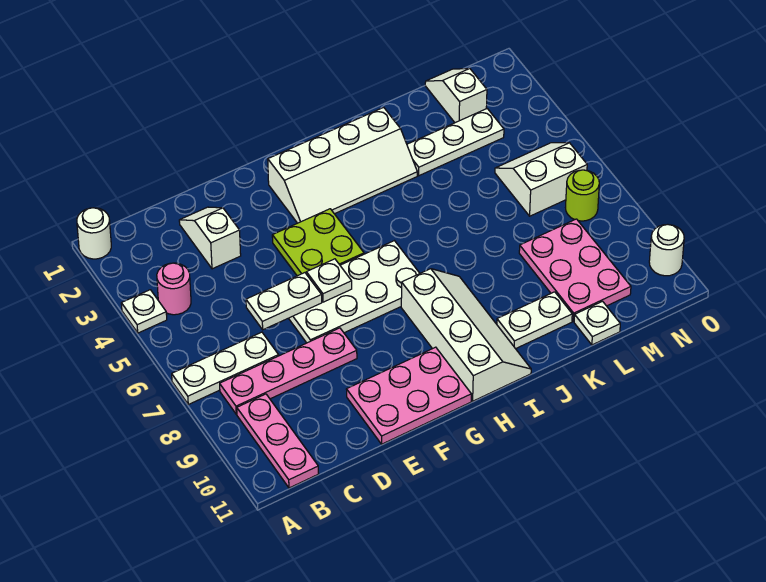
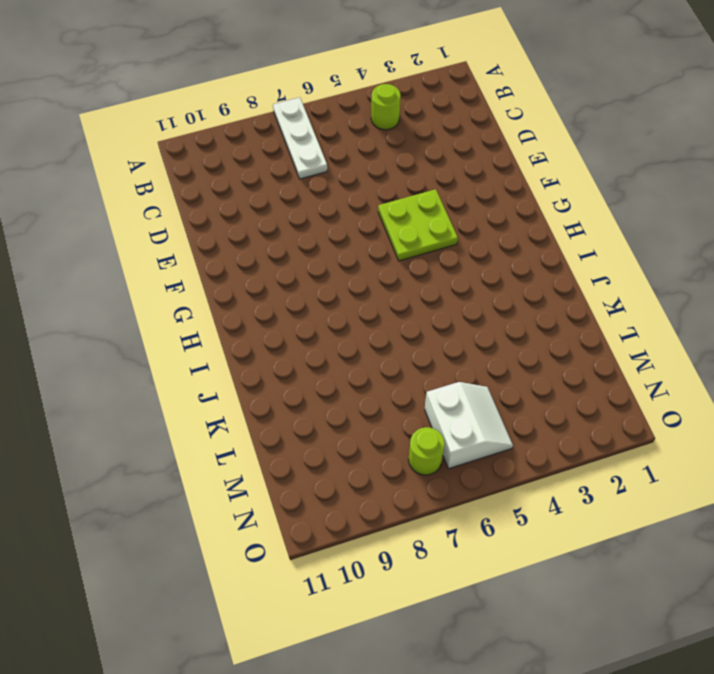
lime round brick B4 level 1 -> pink round brick B4 level 1
none -> white round brick A1 level 1
none -> white plate A4 level 1
none -> pink plate B8:E8 level 1

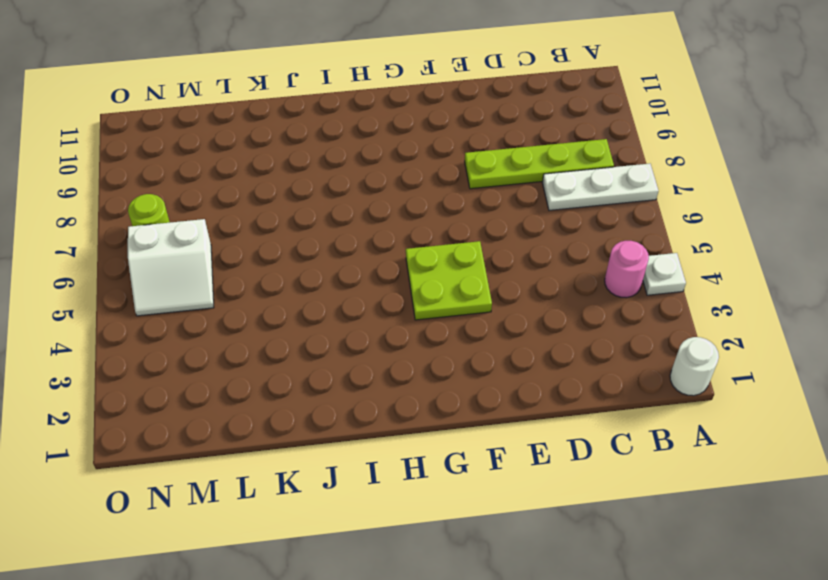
lime plate B8:E8 level 1 -> pink plate B8:E8 level 1
none -> pink plate B9:B11 level 1
none -> white slope D2:D3 level 1 top 3
none -> white plate E6:H7 level 1

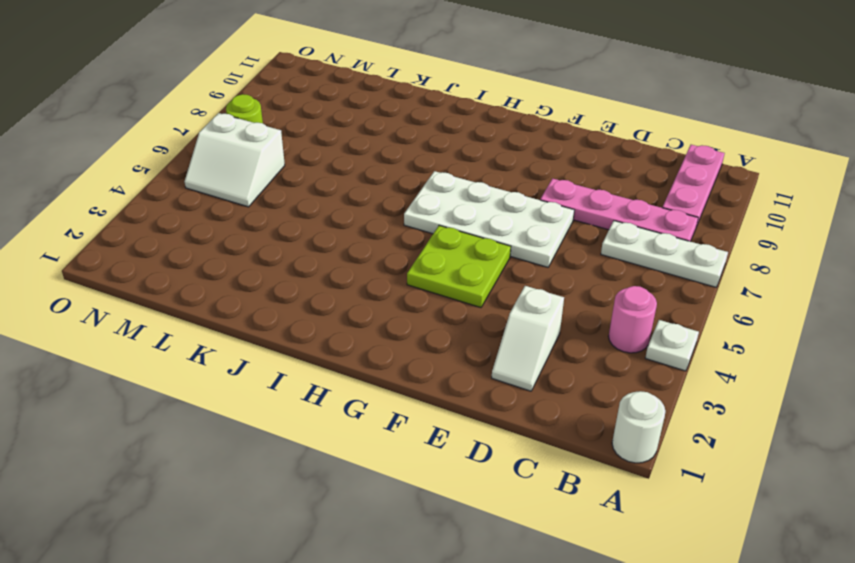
none -> pink plate E10:G11 level 1
none -> white slope G2:J3 level 1 top 2
none -> white slope H8:I11 level 1 top H

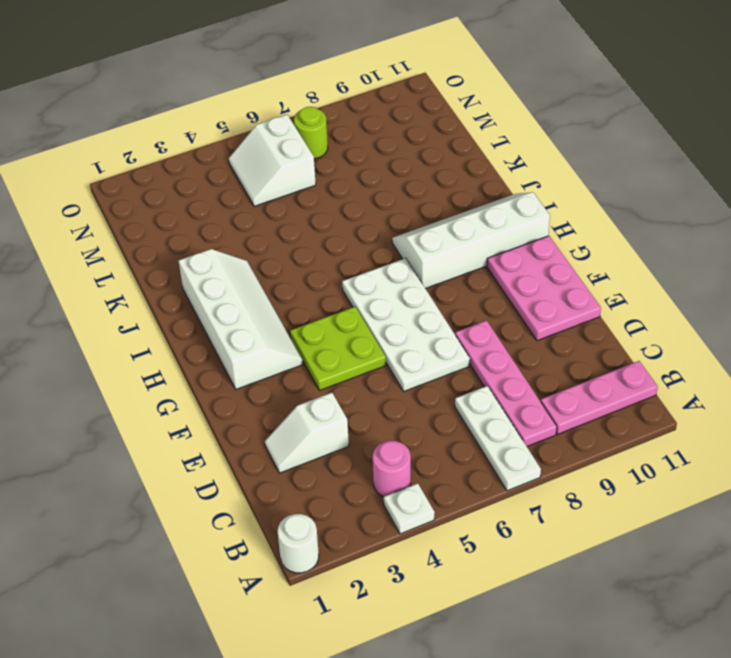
none -> white plate J10:K10 level 1
none -> white plate K3:M3 level 1
none -> pink plate L8:M10 level 1

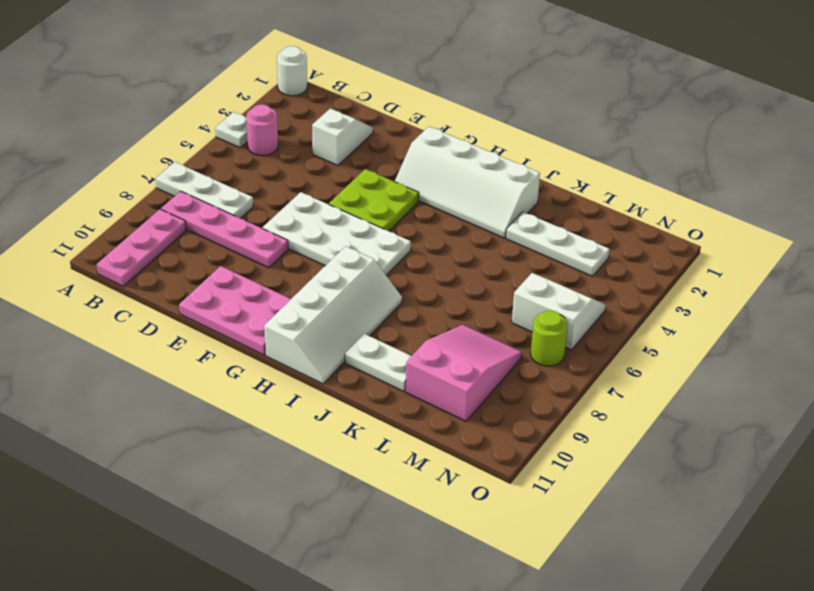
pink slope L8:M10 level 1 top 10 -> pink plate L8:M10 level 1
none -> white plate L11 level 1
none -> white slope M1:M2 level 1 top 2
none -> white round brick O10 level 1

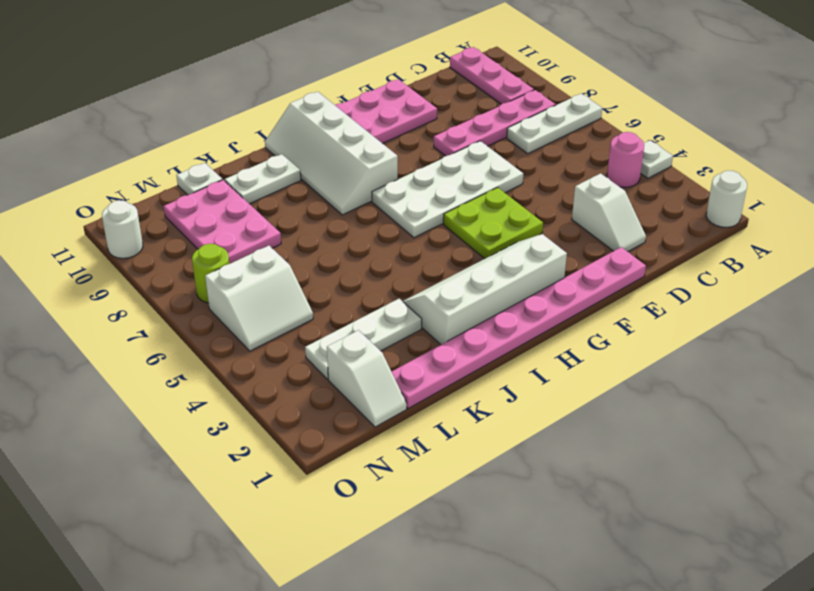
pink plate E1:L1 level 1 -> none
none -> white plate D6:E6 level 2
none -> white plate F6 level 2

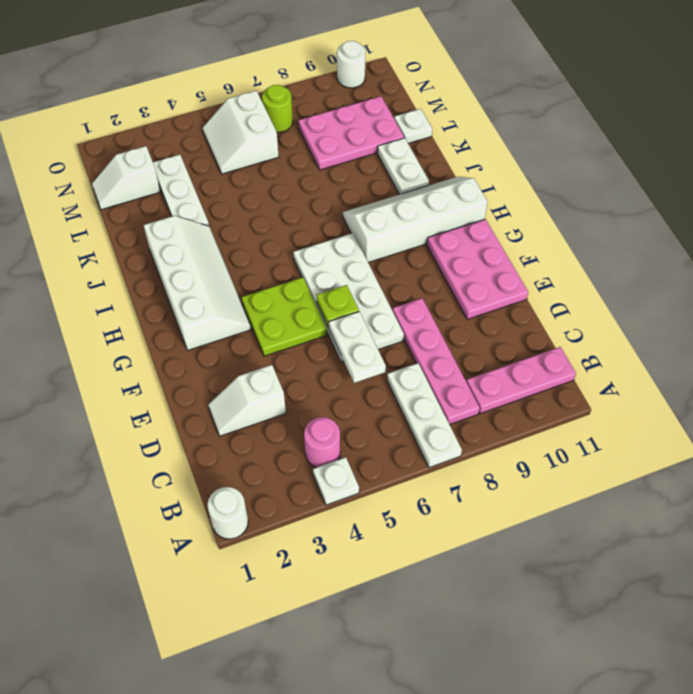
lime plate F6 level 2 -> white plate F6 level 2

